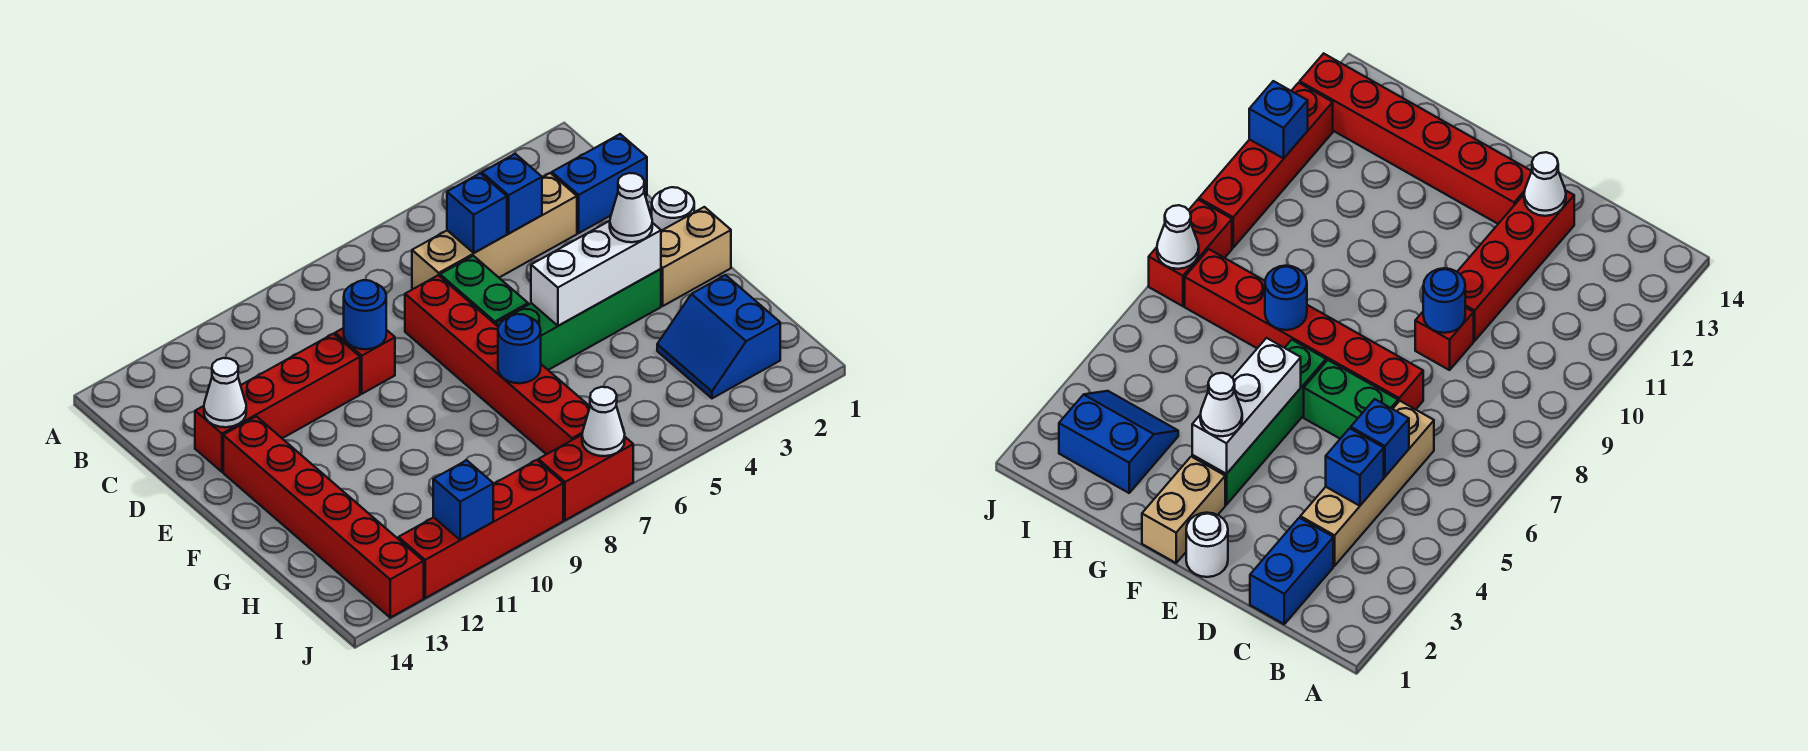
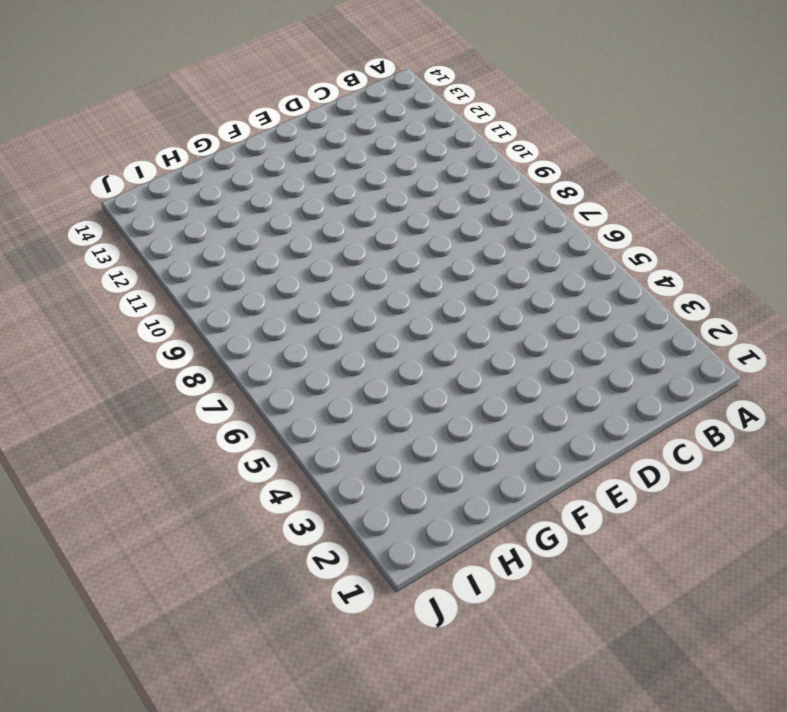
none -> blue brick C1:C2 level 1
none -> tan brick C3:C6 level 1
none -> green brick D6:E6 level 1

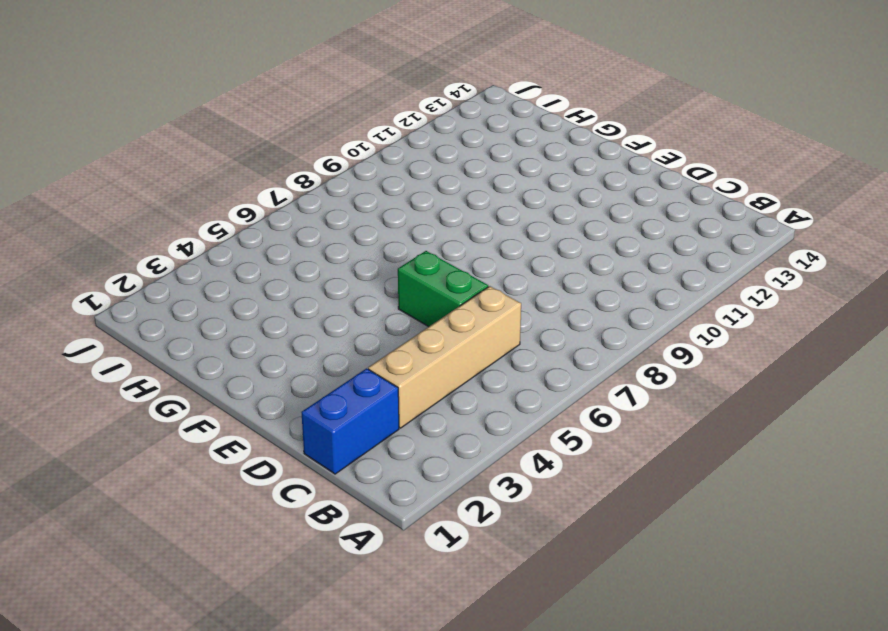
none -> red brick D7:I7 level 1
none -> red brick D9 level 1
none -> red brick D10:D13 level 1

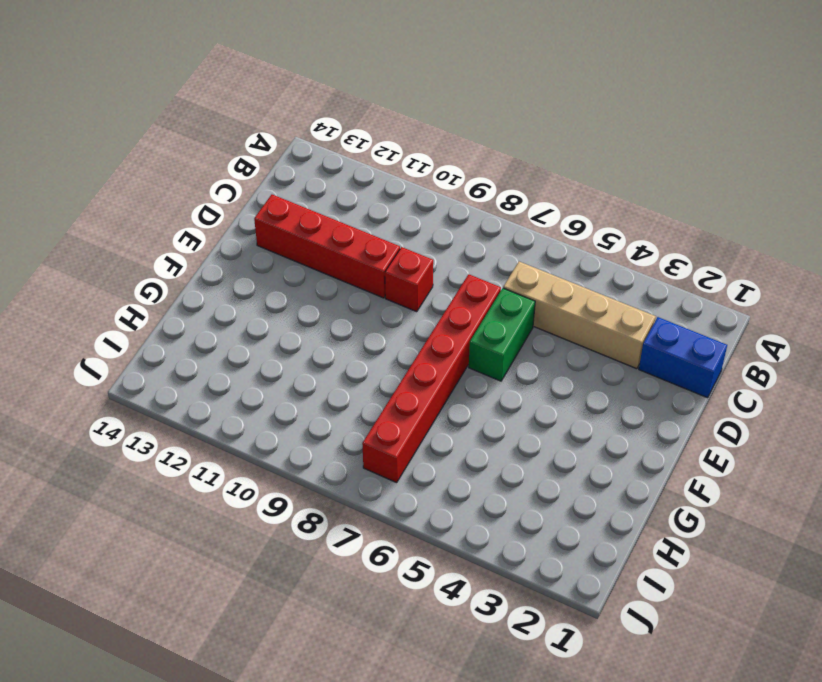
none -> white round brick E1 level 1
none -> red brick E13:J13 level 1
none -> tan brick F1:F2 level 1

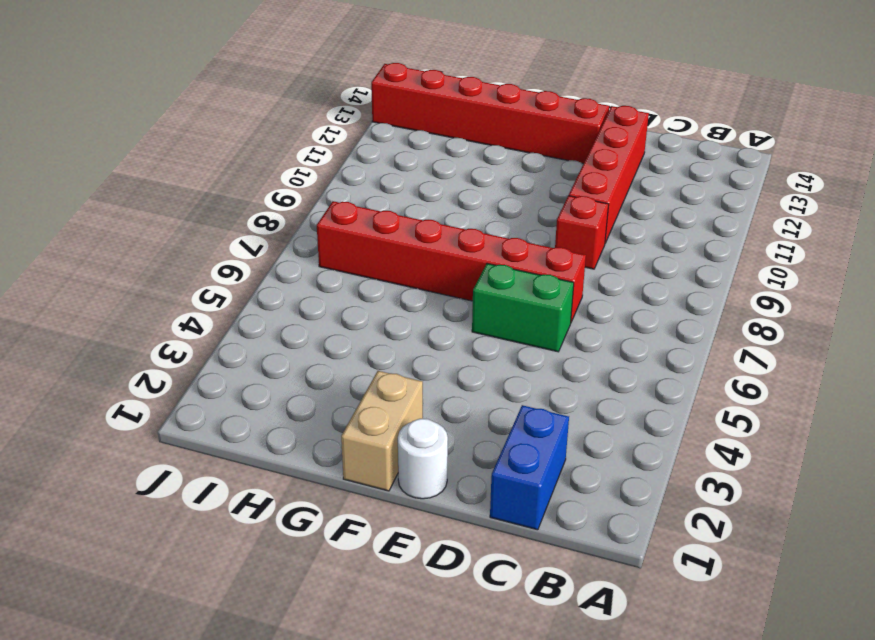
none -> tan brick C3:C6 level 1
none -> green brick F3:F6 level 1
none -> blue slope H2:I3 level 1 top 2

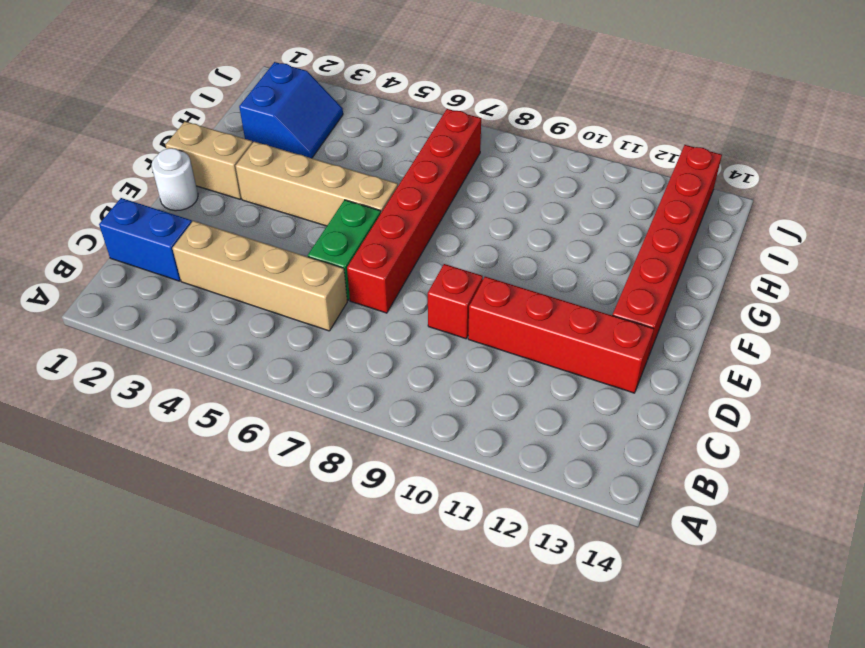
tan brick F3:F6 level 1 -> green brick F3:F6 level 1
none -> red brick J7:J8 level 1
none -> red brick J9:J12 level 1
none -> blue brick C4 level 2

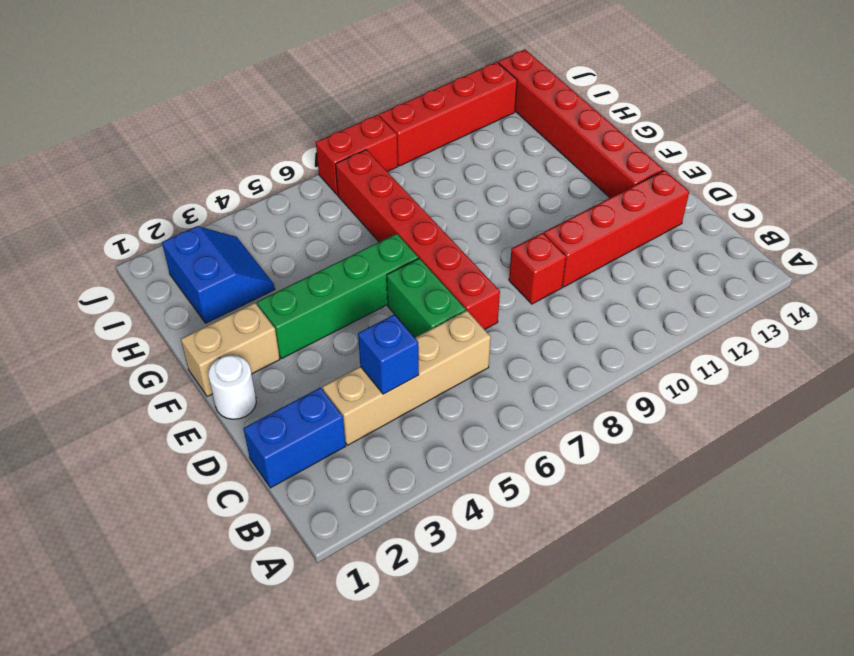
none -> blue brick C5 level 2
none -> blue round brick D9 level 2
none -> white cone D13 level 2

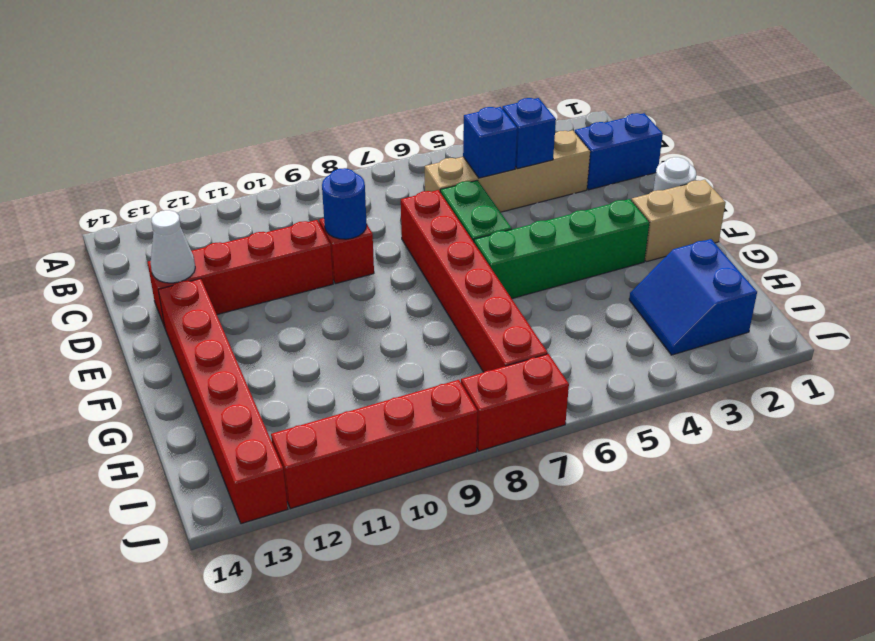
none -> white brick F3:F5 level 2
none -> blue round brick G7 level 2
none -> white cone J7 level 2

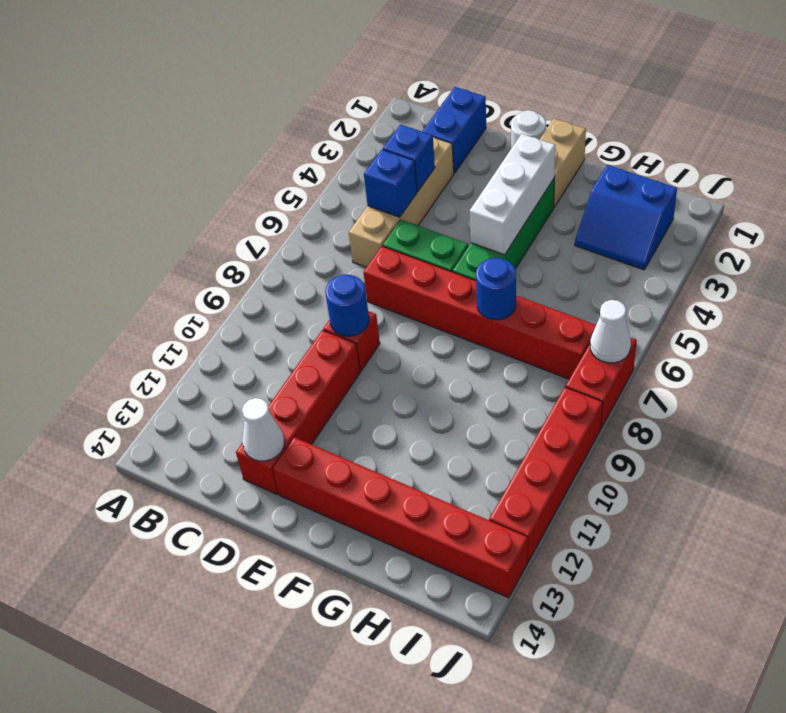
none -> blue brick J11 level 2
none -> white cone F3 level 3

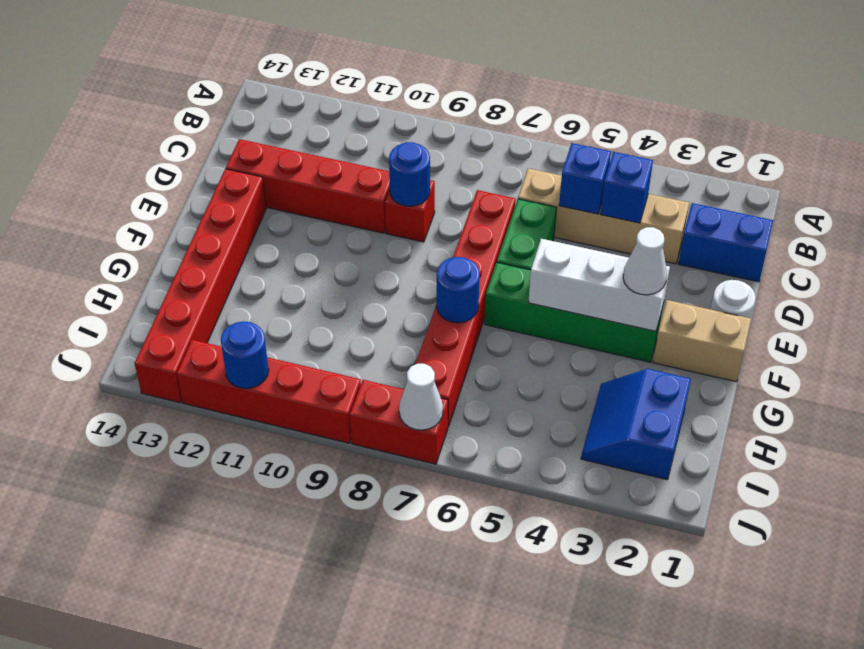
blue round brick J11 level 2 -> blue brick J11 level 2
none -> white cone D13 level 2

